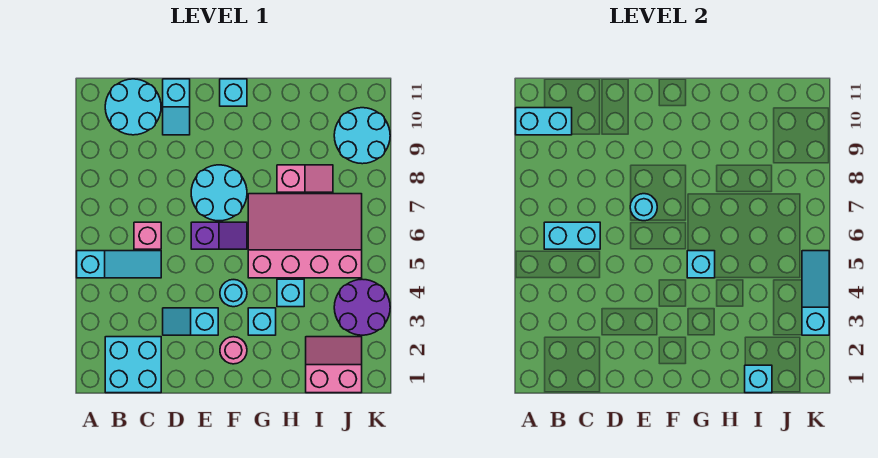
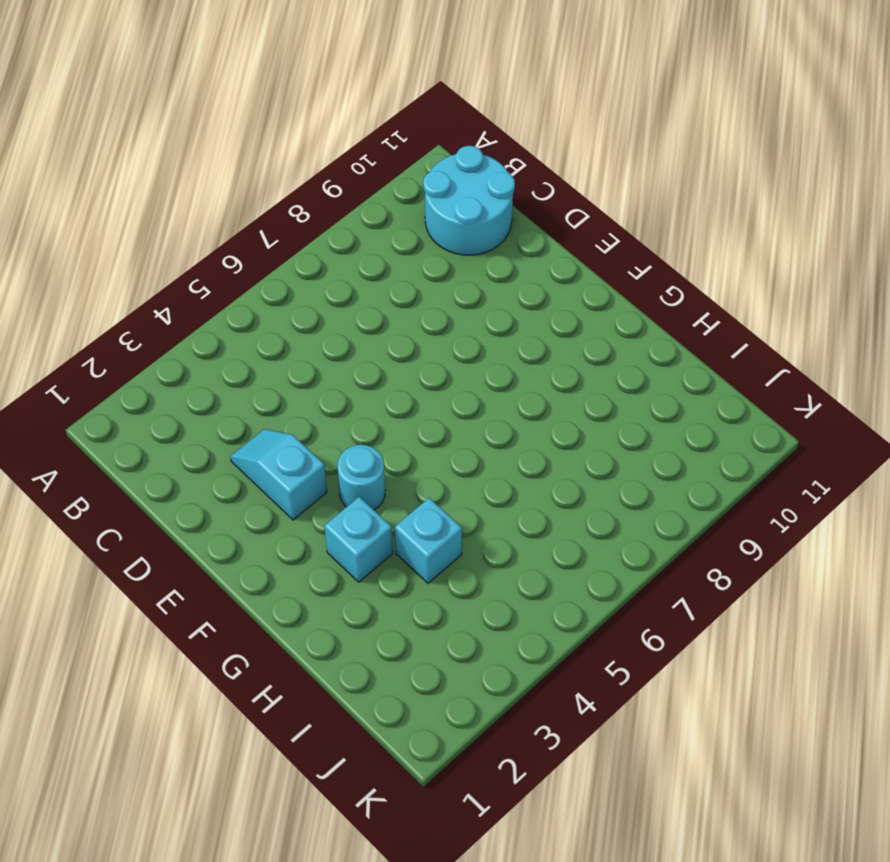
none -> cyan slope A5:C5 level 1 top A
none -> cyan brick B1:C2 level 1
none -> pink brick C6 level 1

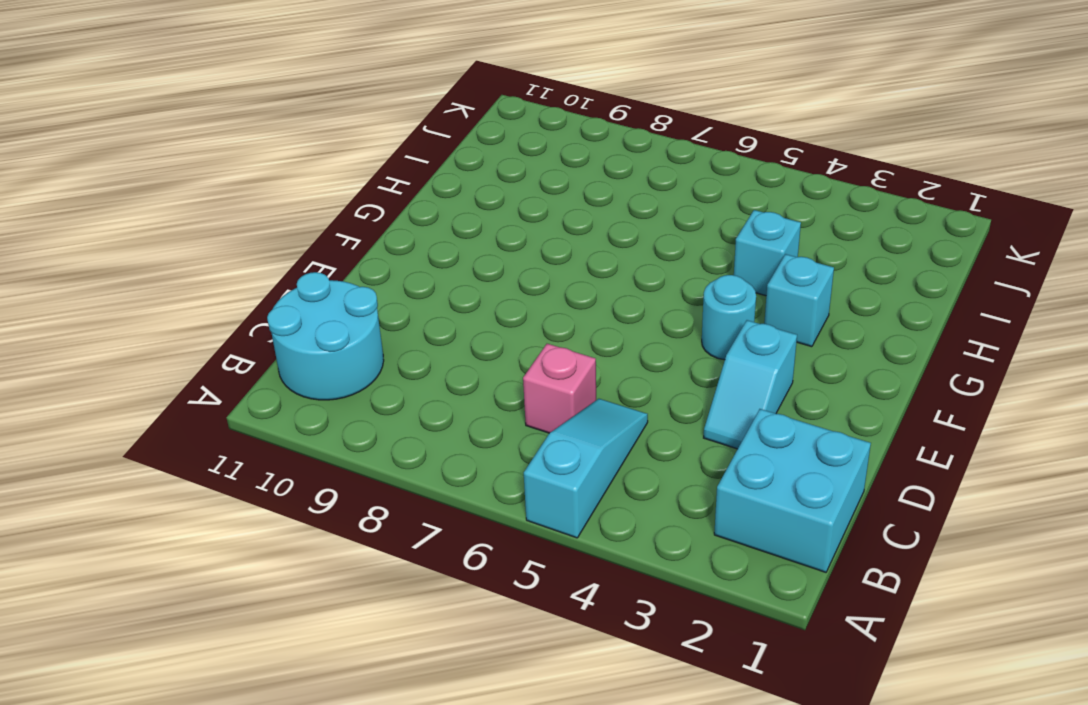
none -> cyan slope D10:D11 level 1 top 11
none -> purple slope E6:F6 level 1 top E
none -> cyan round brick E7:F8 level 1

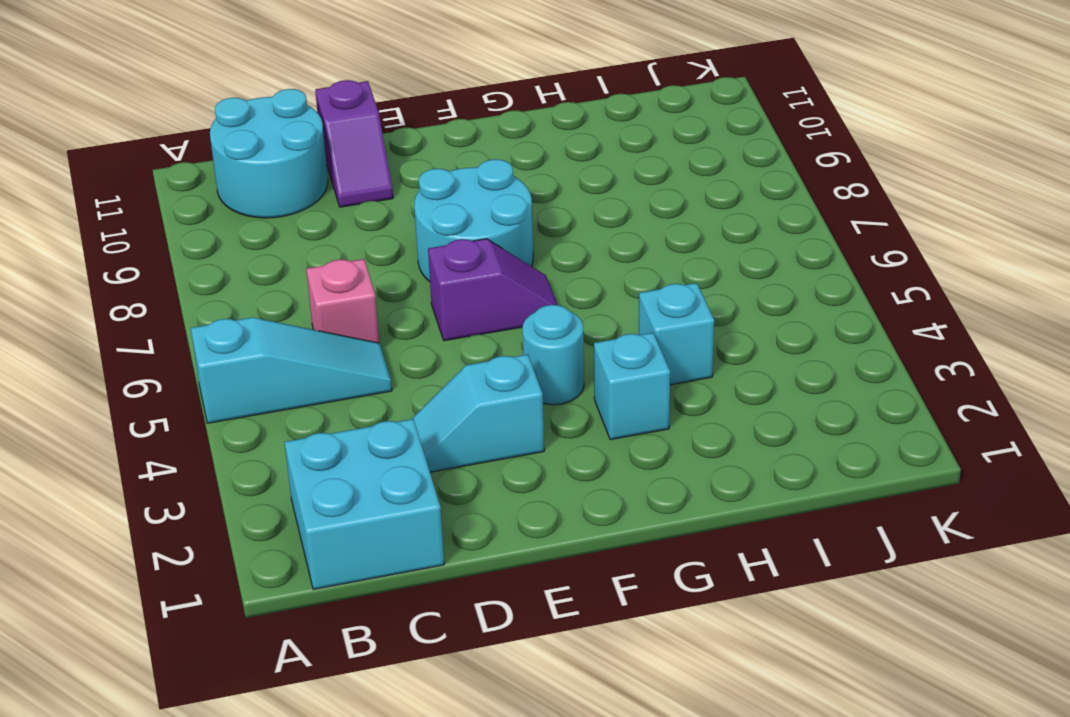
purple slope D10:D11 level 1 top 11 -> cyan slope D10:D11 level 1 top 11
none -> pink round brick F2 level 1
none -> cyan brick F11 level 1
none -> pink slope G5:J7 level 1 top 5

